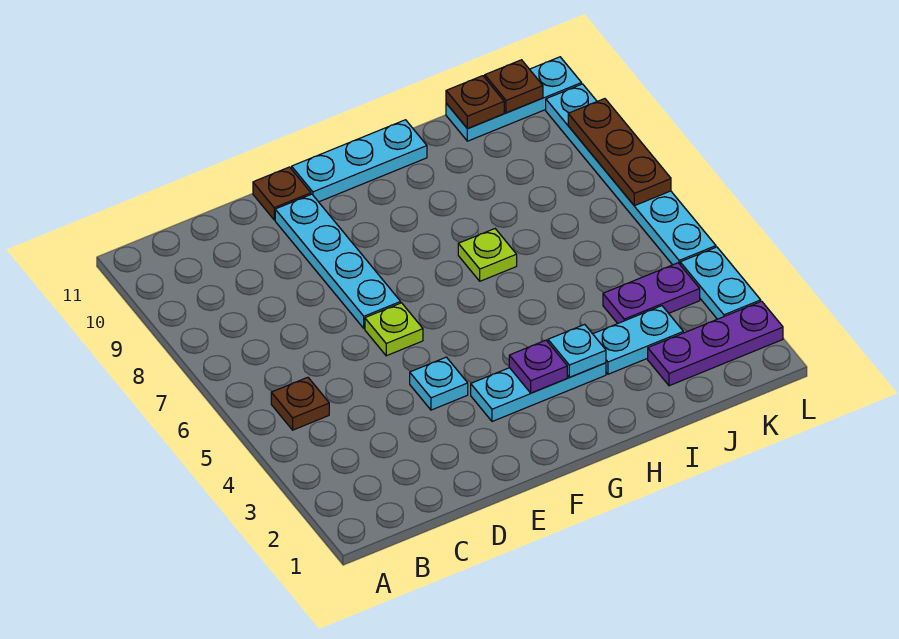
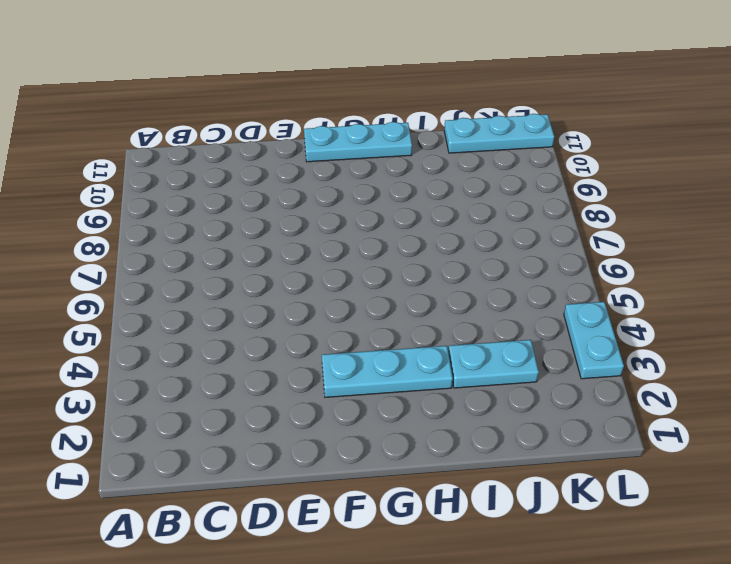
none -> brown plate B5 level 1
none -> cyan plate E4 level 1
none -> lime plate E6 level 1

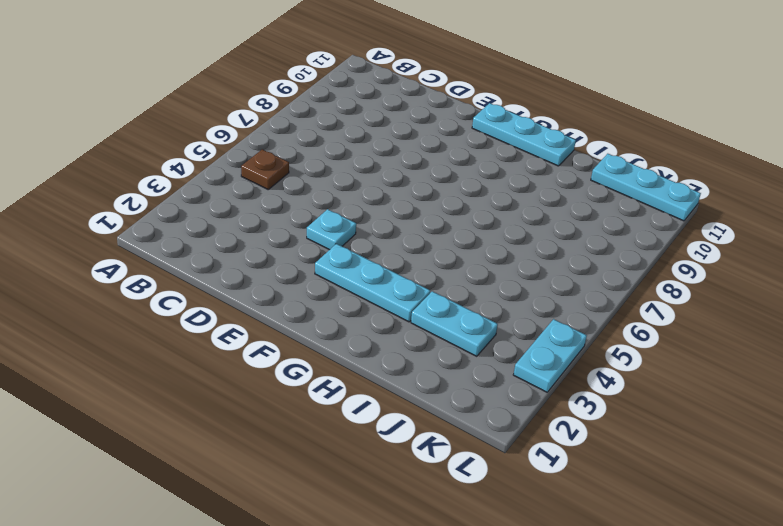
none -> lime plate E6 level 1
none -> cyan plate E7:E10 level 1
none -> brown plate E11 level 1

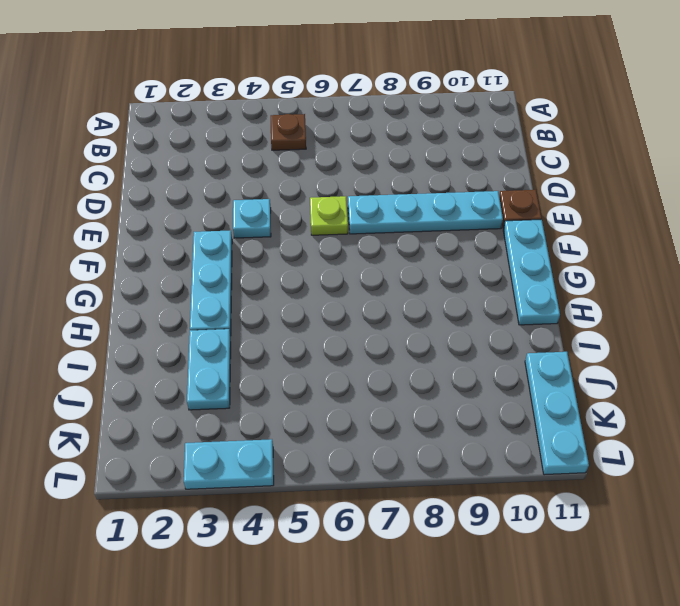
none -> lime plate H7 level 1
none -> purple plate J2:L2 level 1
none -> purple plate J4:K4 level 1

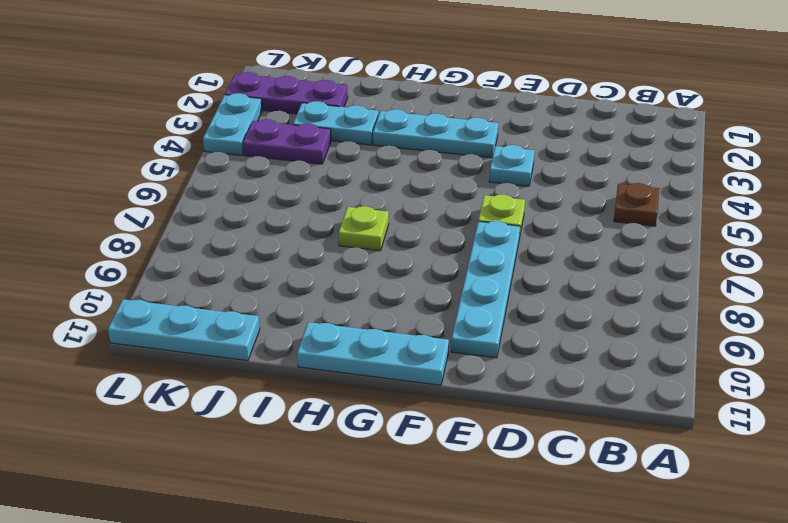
none -> brown plate E11 level 1
none -> cyan plate L5:L10 level 1
none -> purple plate G3 level 2

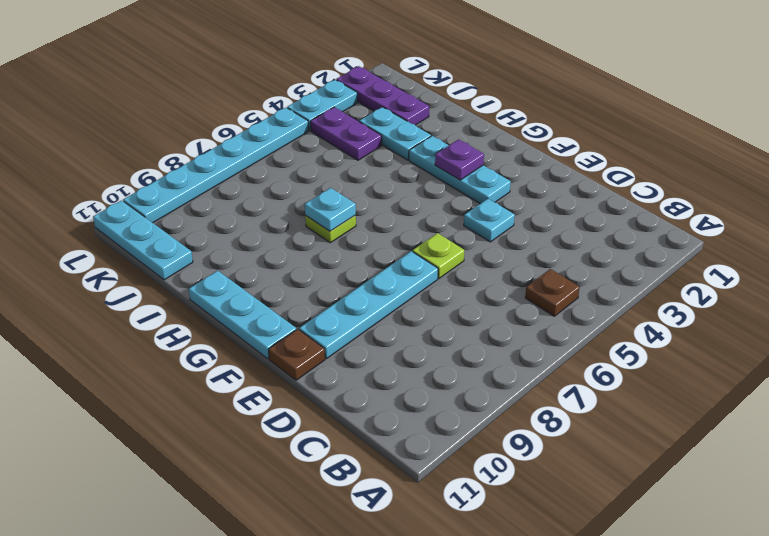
cyan plate H7 level 2 -> cyan plate H3 level 2
none -> brown plate J11 level 2
none -> brown plate K11 level 2
none -> brown plate L7:L9 level 2

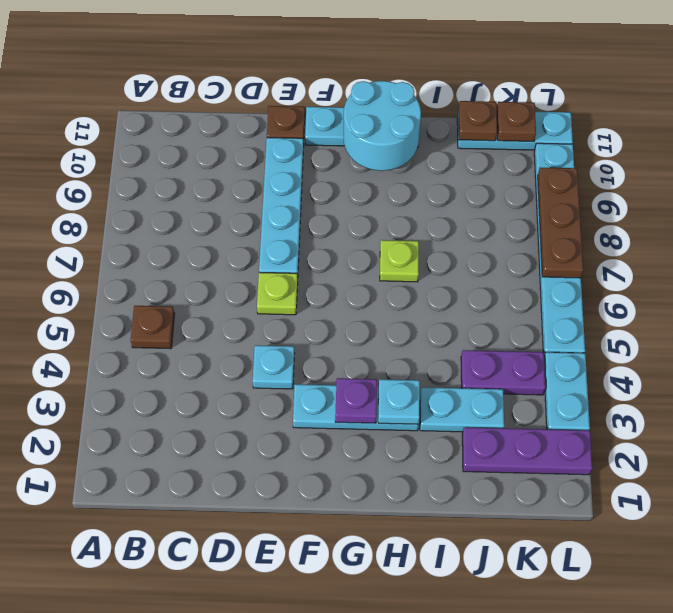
cyan round brick G10:H11 level 2 -> none

